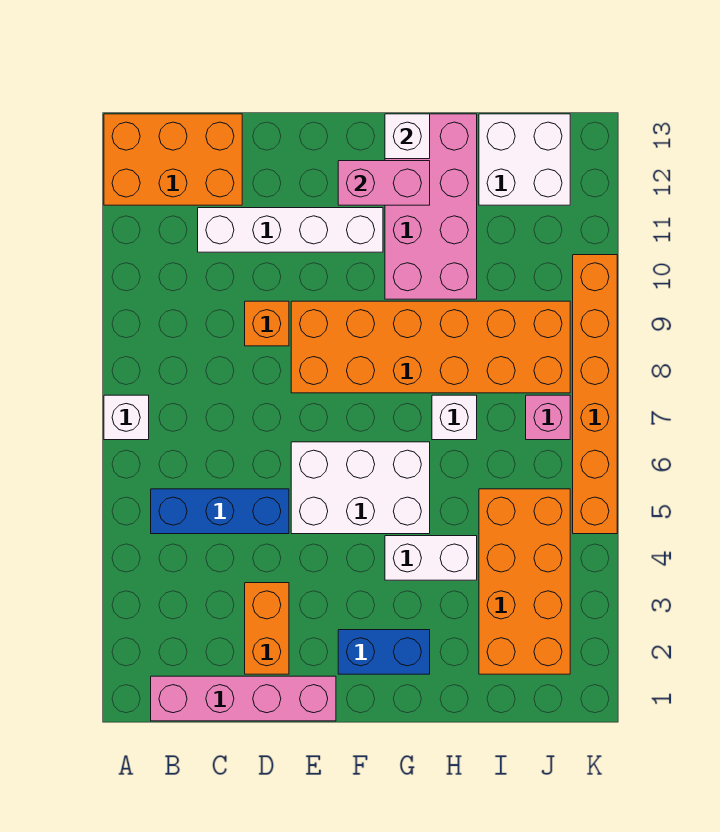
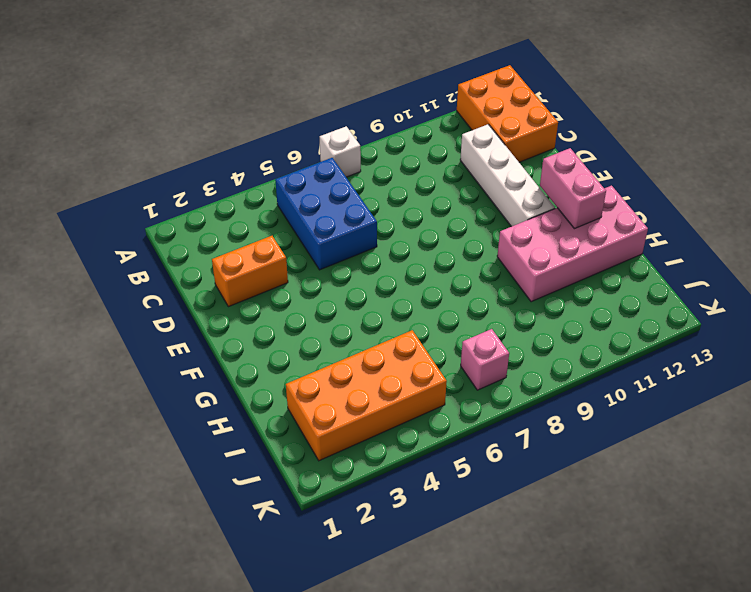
blue brick B5:D6 level 1 -> blue brick B5:D5 level 1
none -> pink brick B1:E1 level 1
none -> orange brick D9 level 1
none -> white brick E5:G6 level 1

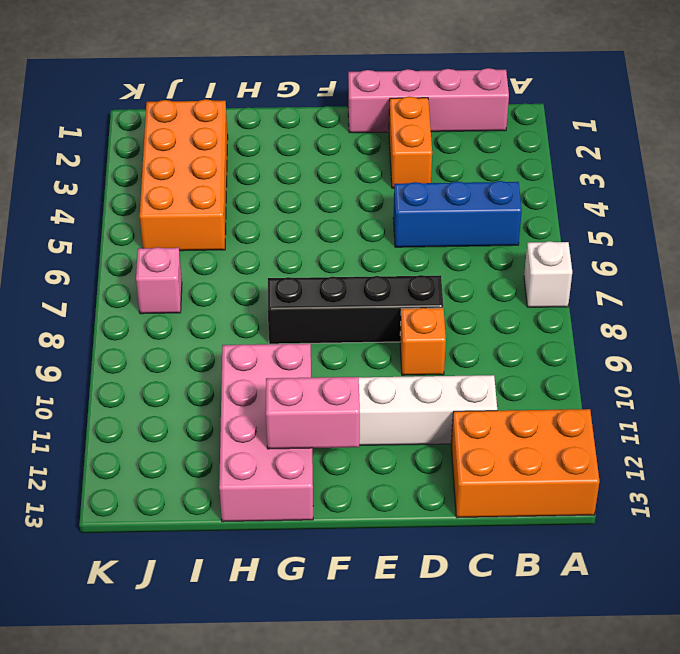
black brick D8:G8 level 1 -> orange brick E8:J9 level 1
none -> white brick E5:G6 level 1
none -> blue brick F2:G2 level 1
none -> white brick G4:H4 level 1

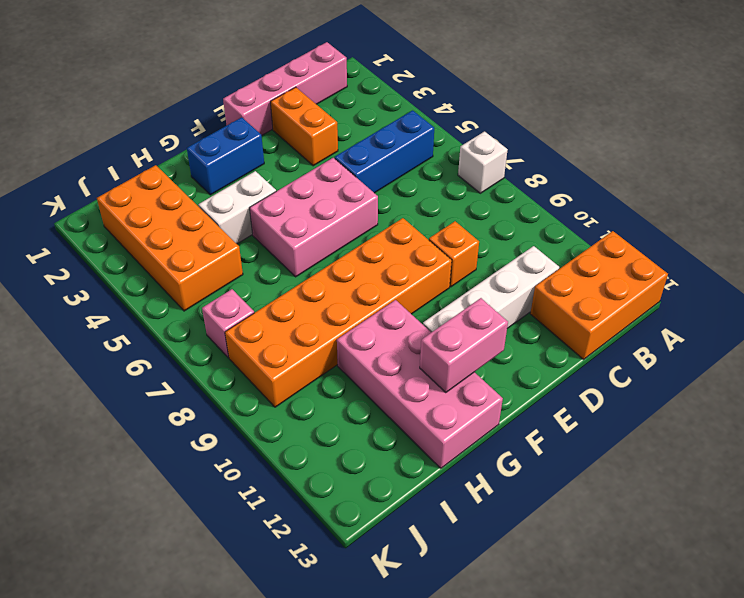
pink brick E5:G6 level 1 -> white brick E5:G6 level 1
none -> white brick H7 level 1
none -> white brick I12:J13 level 1
none -> orange brick K5:K10 level 1

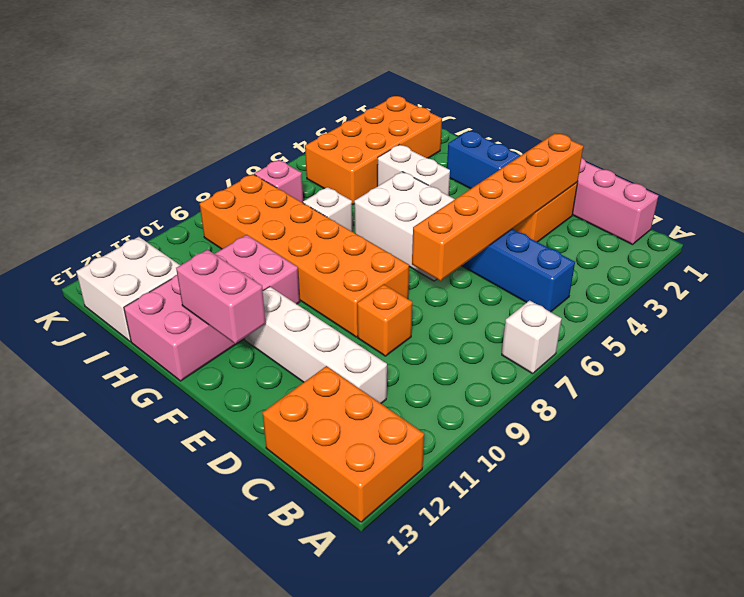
orange brick D2:D7 level 2 -> orange brick K5:K10 level 1
none -> white brick G13 level 2

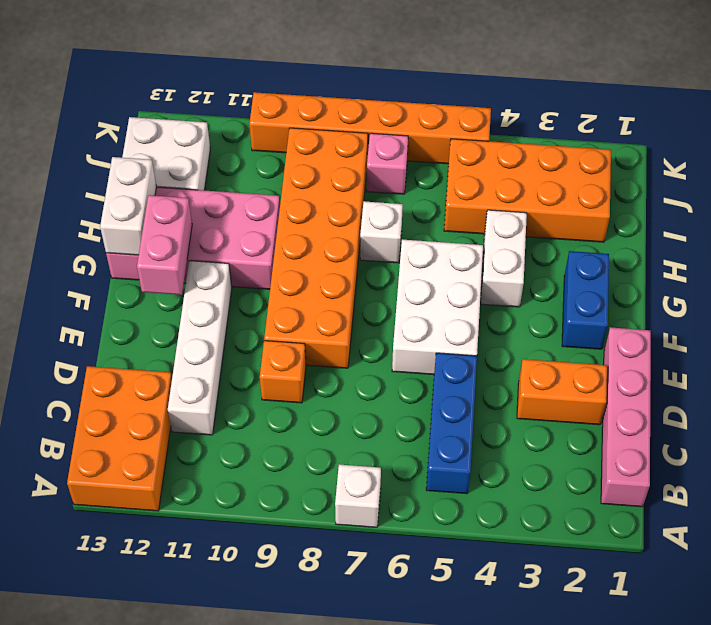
white brick G13:H13 level 2 -> white brick G13 level 2

